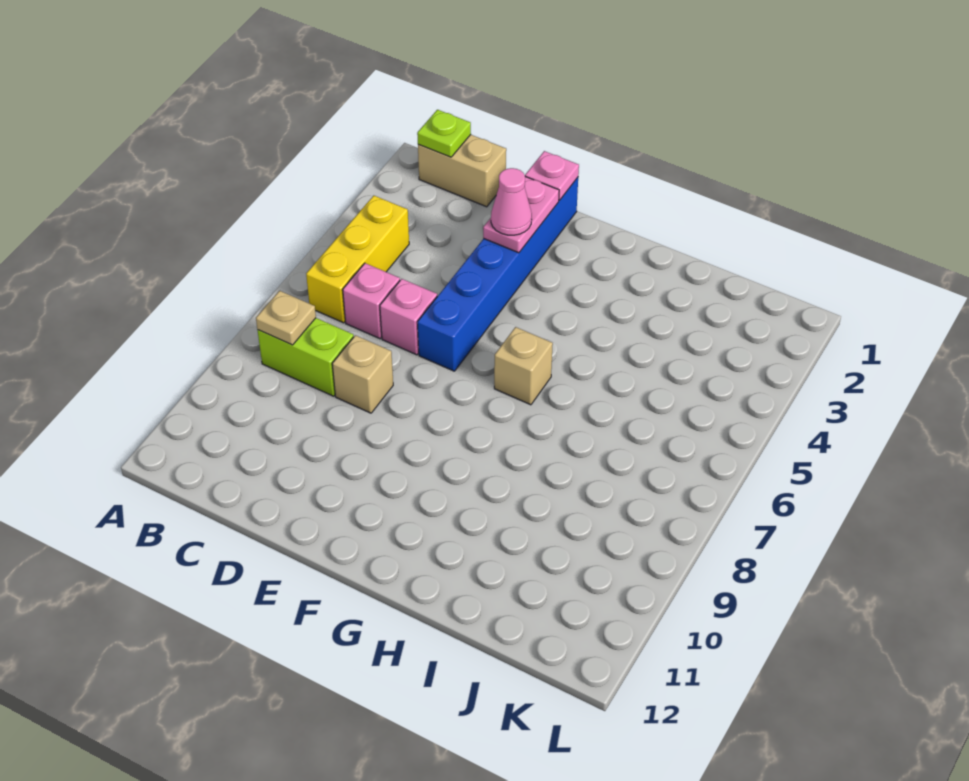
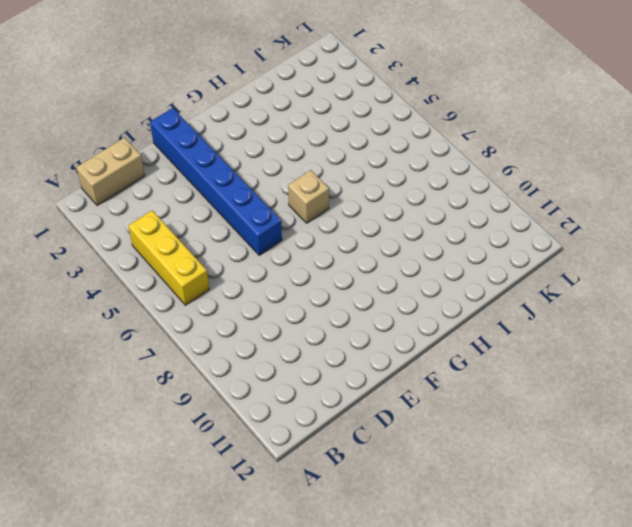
none -> lime brick B8:C8 level 1
none -> pink brick C6 level 1
none -> pink brick D6 level 1

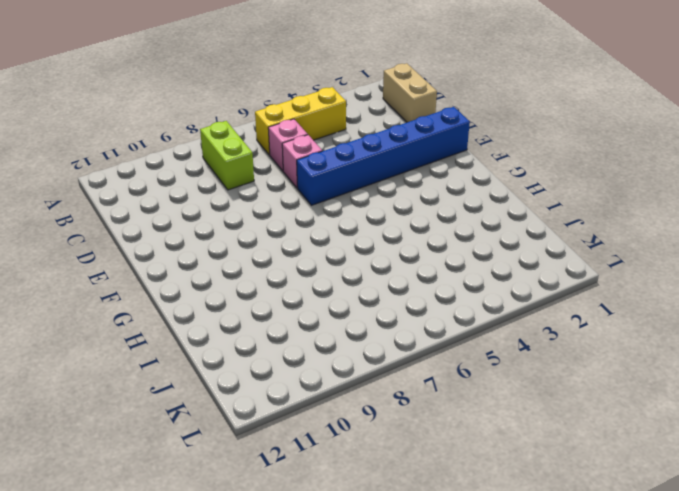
none -> tan brick D8 level 1
none -> tan brick G6 level 1
none -> lime plate B1 level 2

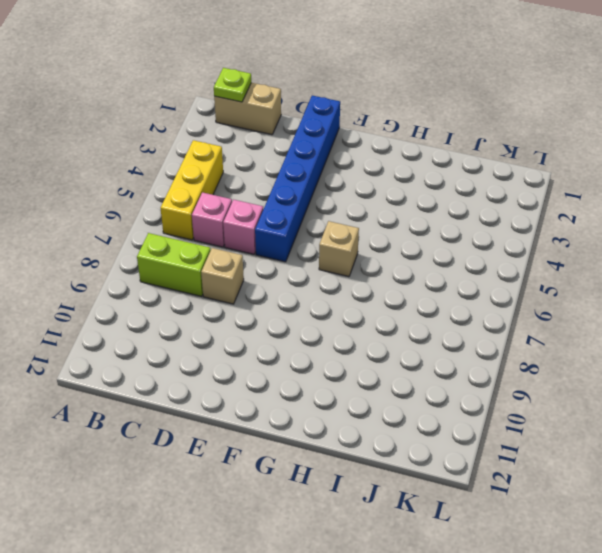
none -> tan plate B8 level 2
none -> pink plate E1 level 2
none -> pink plate E2:E3 level 2

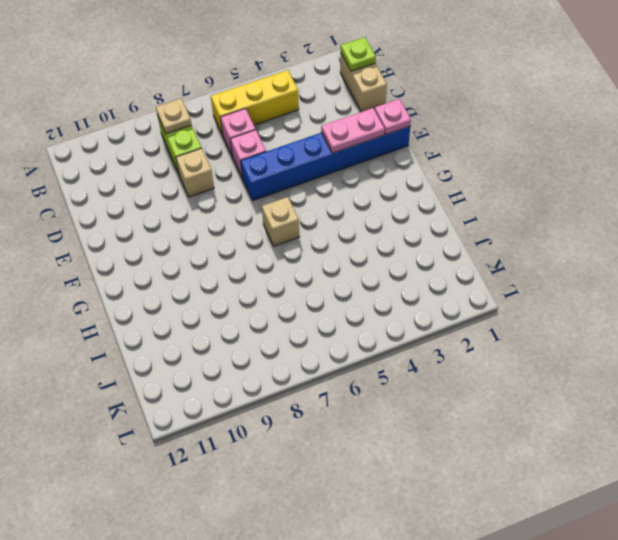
none -> pink cone E3 level 3

